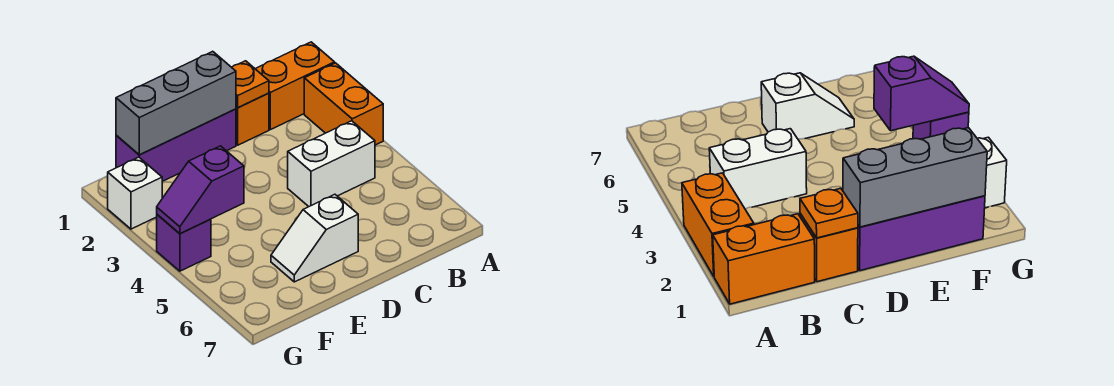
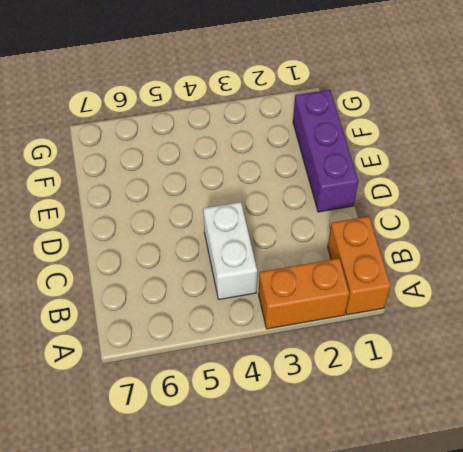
none -> orange brick C1 level 1
none -> white slope D6:E6 level 1 top D

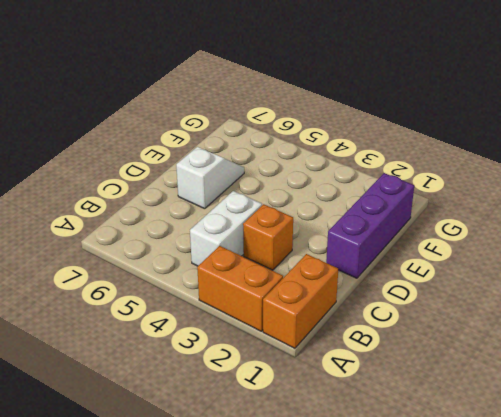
orange brick C3 level 1 -> orange brick C1 level 1
none -> white brick G2 level 1
none -> purple brick G4 level 1

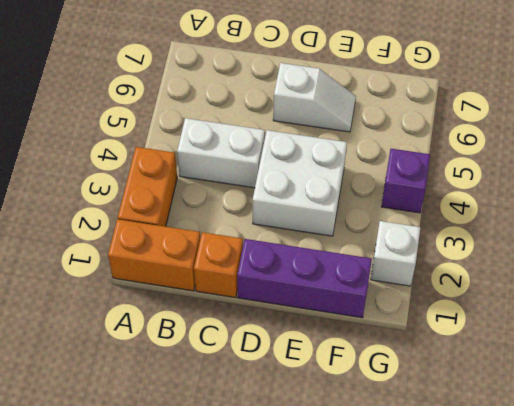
white brick D3:E4 level 1 -> none
none -> orange plate C1 level 2
none -> grey brick D1:F1 level 2

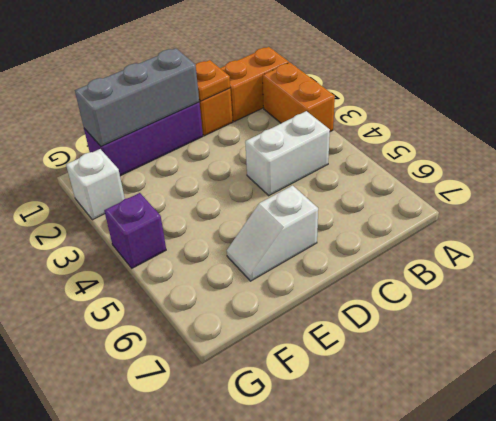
none -> purple slope F4:G4 level 2 top F

